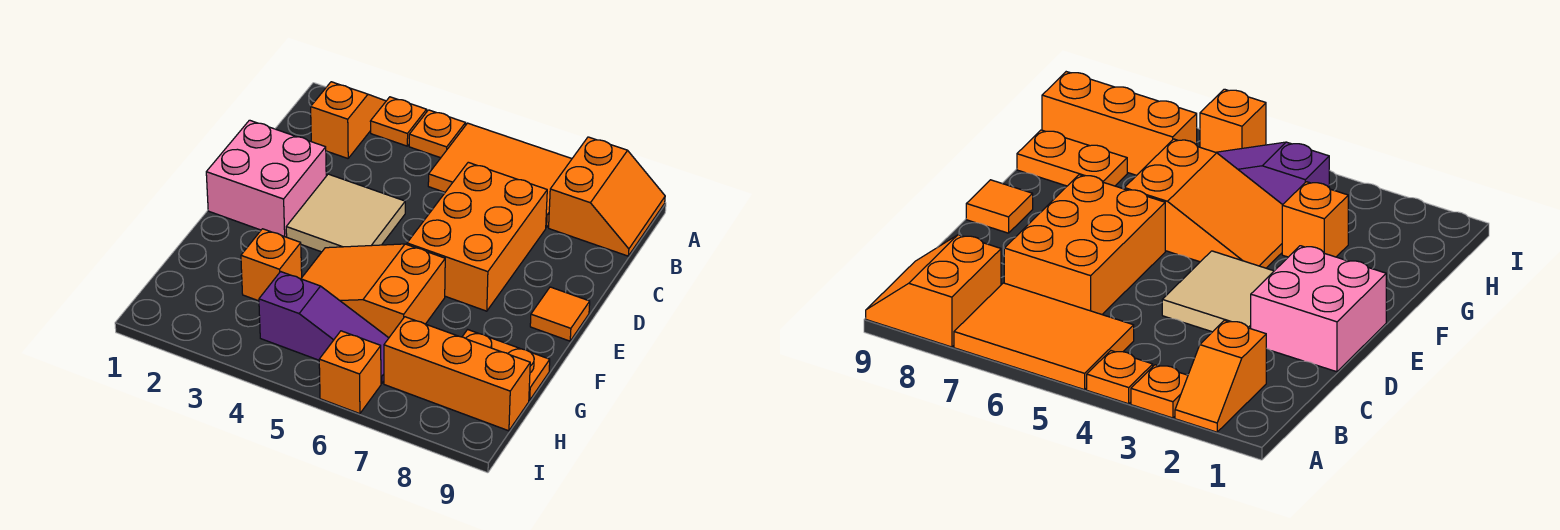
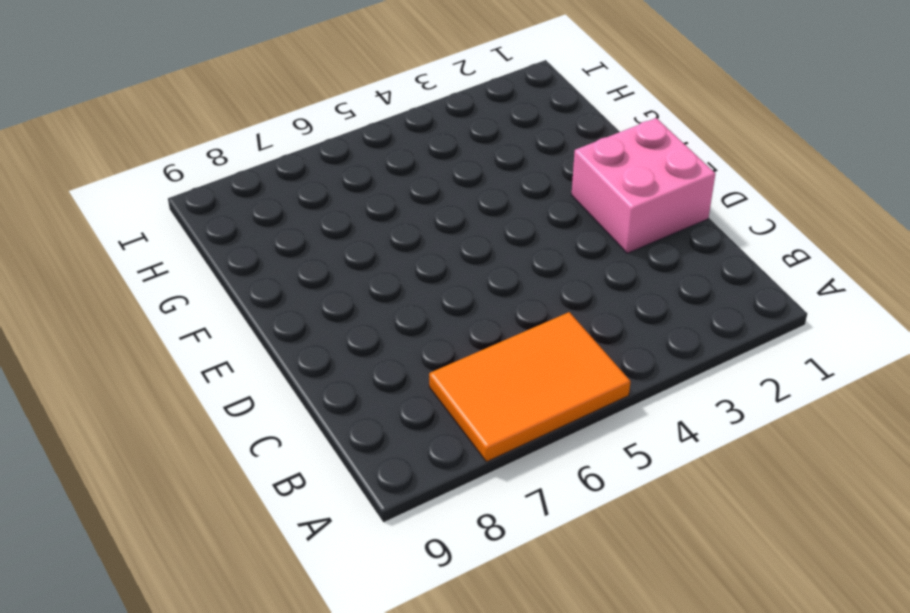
none -> orange slope A2:B2 level 1 top B
none -> orange plate A3 level 1
none -> orange plate A4 level 1

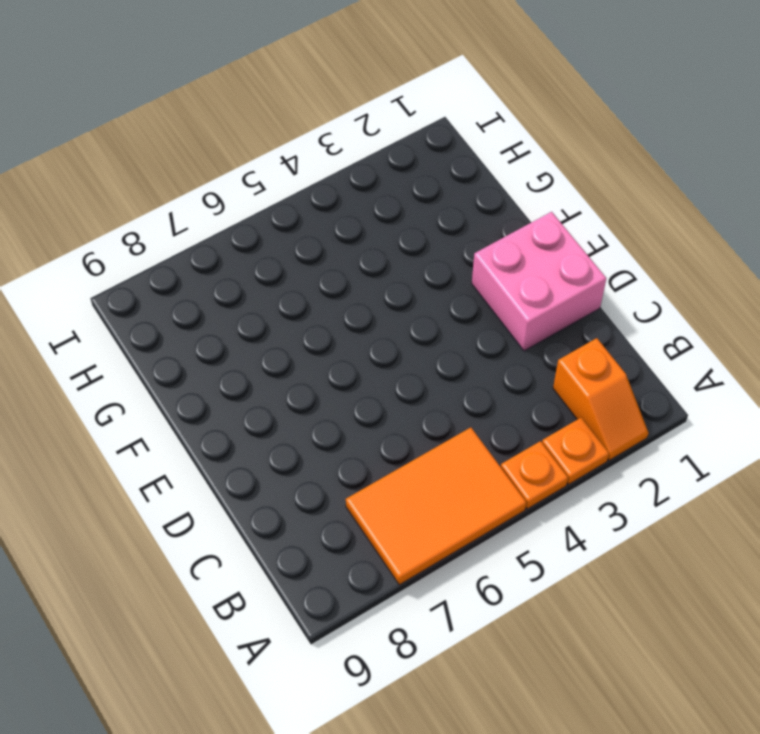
none -> orange slope A8:B9 level 1 top 8
none -> orange brick C6:E7 level 1
none -> tan tile D3:E4 level 1

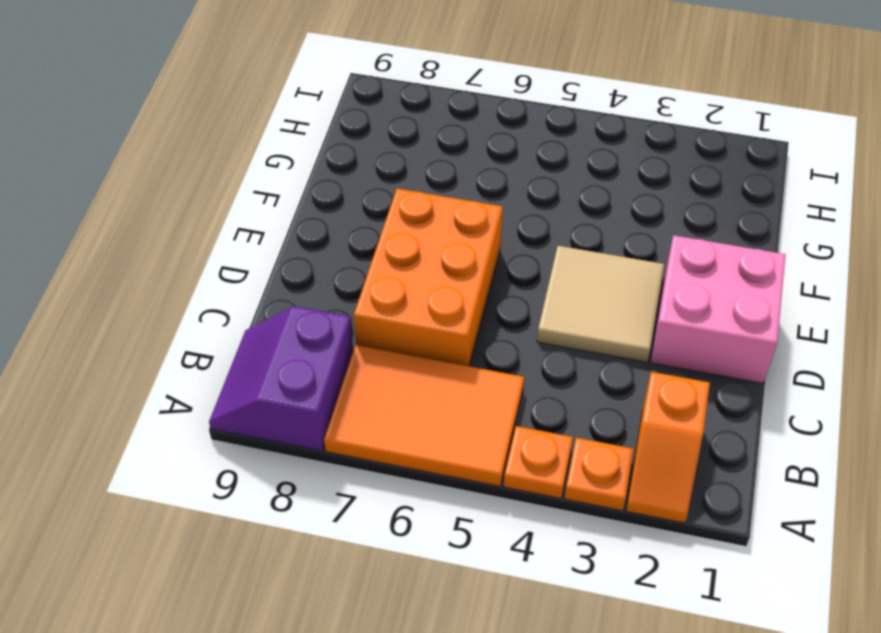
purple slope A8:B9 level 1 top 8 -> orange slope A8:B9 level 1 top 8
none -> orange tile E9 level 1
none -> orange slope F4:G6 level 1 top 6
none -> orange brick G3 level 1

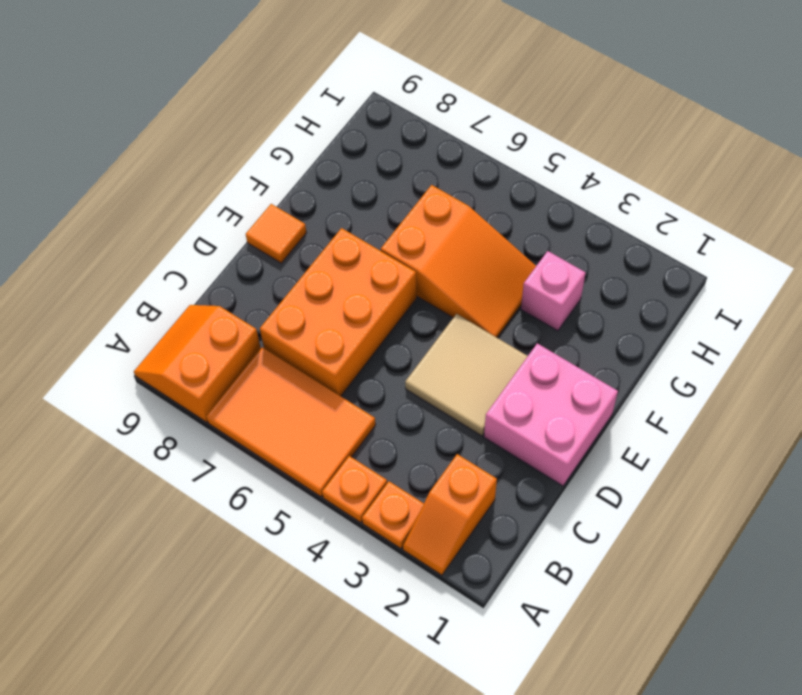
pink brick G3 level 1 -> orange brick G3 level 1
none -> orange plate G8:G9 level 1
none -> purple slope H4:H6 level 1 top 4
none -> orange brick H7:H9 level 1

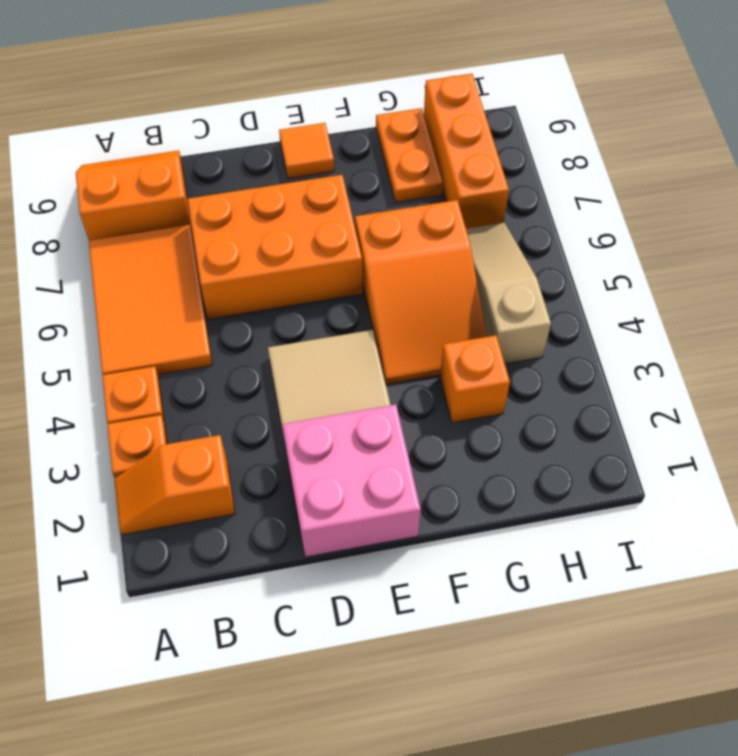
tan slope H4:H6 level 1 top 4 -> purple slope H4:H6 level 1 top 4
none -> orange brick I6 level 1

